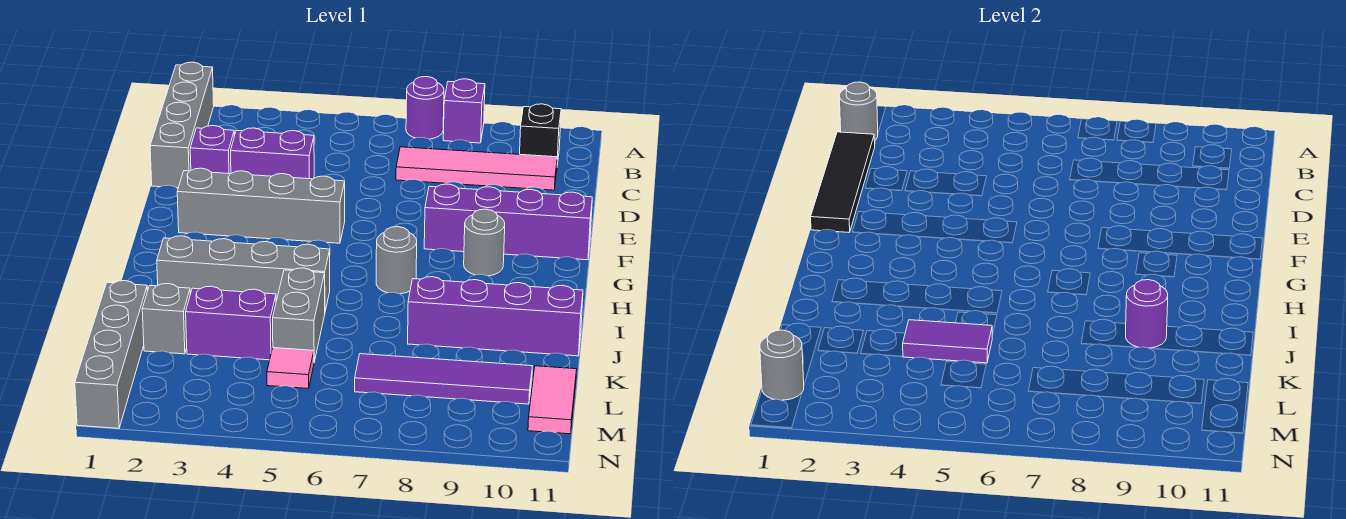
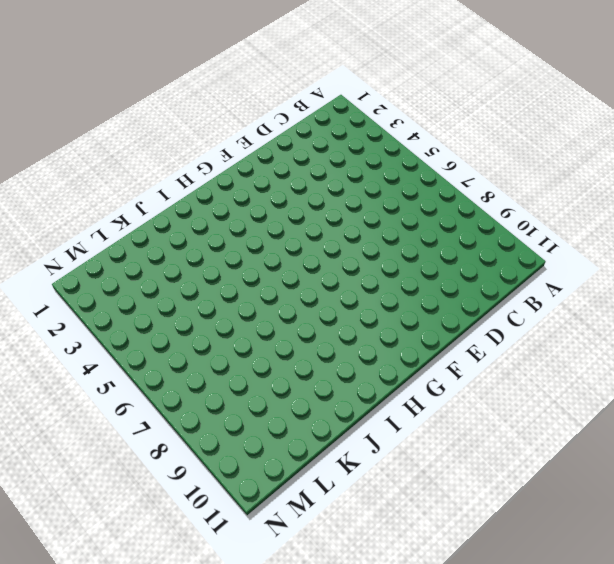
none -> grey brick A1:D1 level 1
none -> purple round brick A7 level 1
none -> purple brick A8 level 1

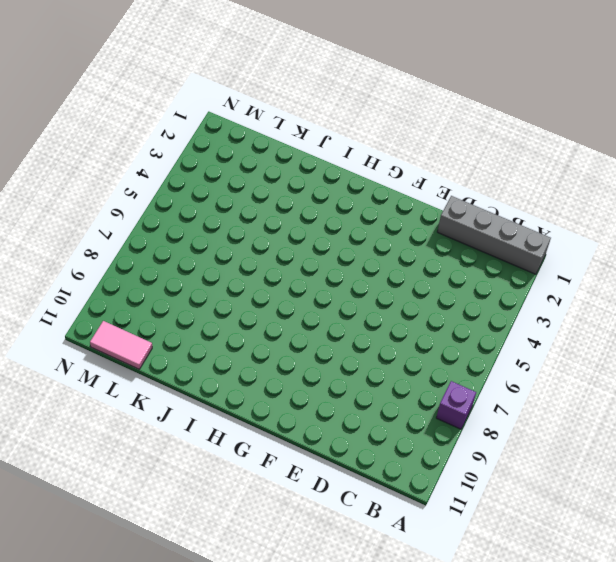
none -> purple round brick A7 level 1
none -> black brick B10 level 1
none -> pink tile C7:C10 level 1

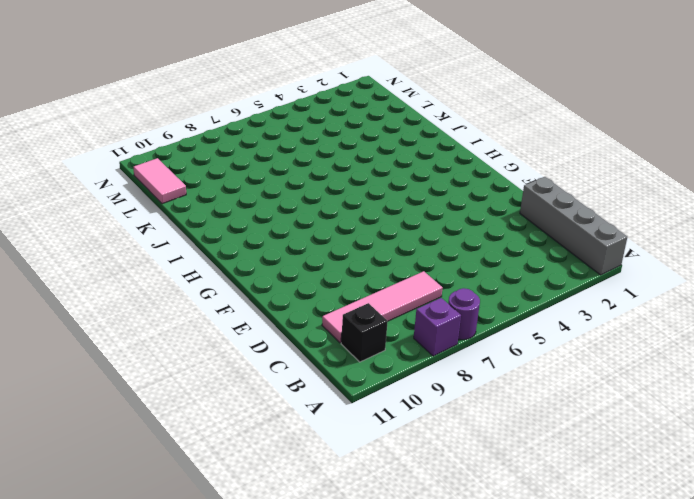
none -> purple brick D2 level 1
none -> purple brick D3:D4 level 1
none -> grey brick F2:F5 level 1

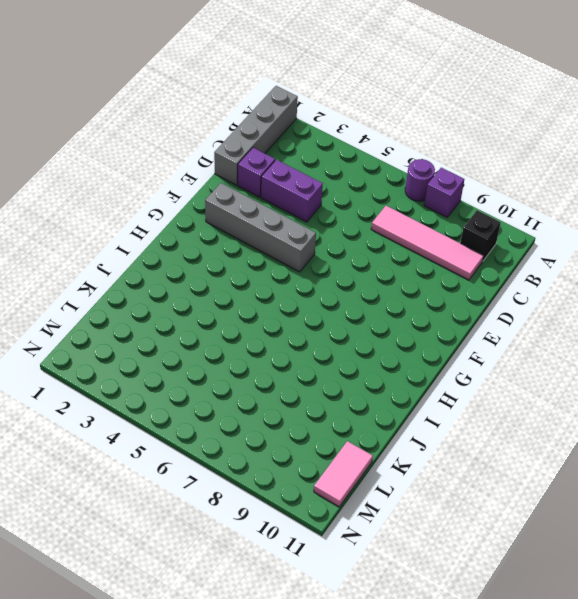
none -> purple brick F8:F11 level 1
none -> grey round brick G9 level 1
none -> grey round brick H7 level 1

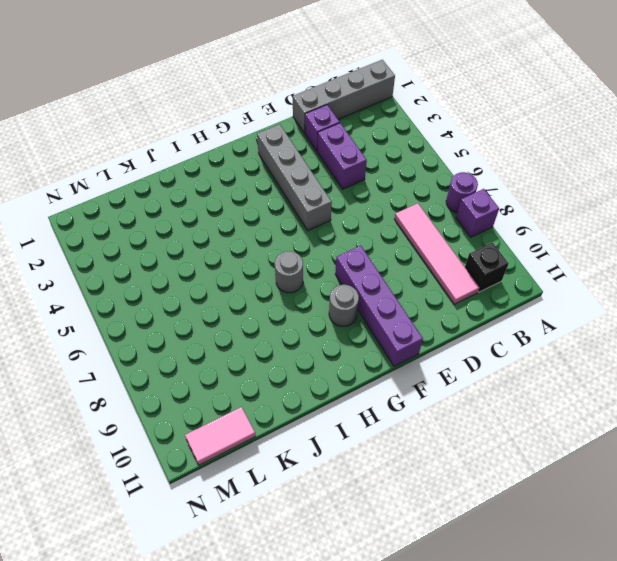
none -> grey brick I2:I5 level 1
none -> grey brick J5:K5 level 1
none -> purple brick J8:J11 level 1

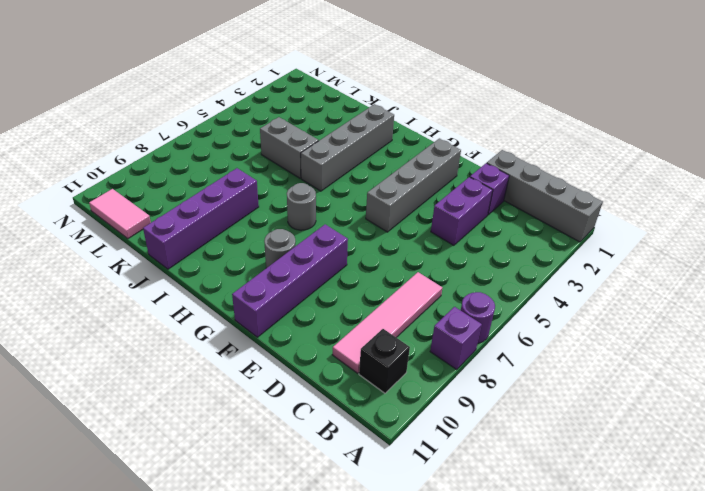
none -> grey brick K1:N1 level 1
none -> grey brick K2 level 1
none -> purple brick K3:K4 level 1

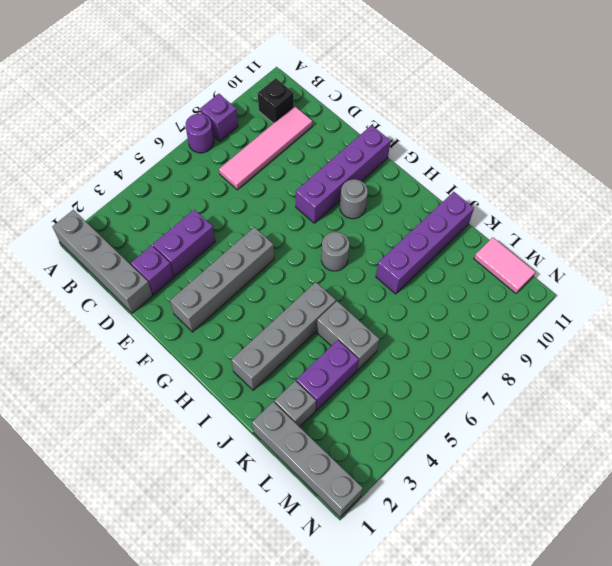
none -> pink tile L5 level 1
none -> purple tile L7:L10 level 1
none -> grey round brick B1 level 2

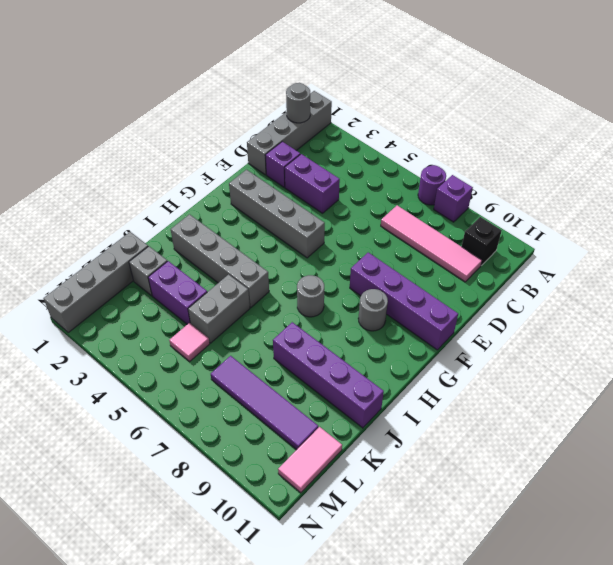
none -> black tile C1:F1 level 2
none -> purple round brick J9 level 2
none -> purple tile K4:K5 level 2

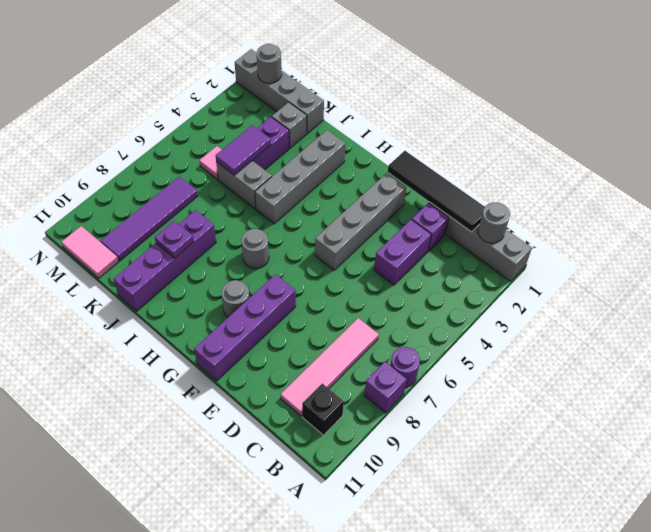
purple plate J9 level 2 -> purple round brick J9 level 2

